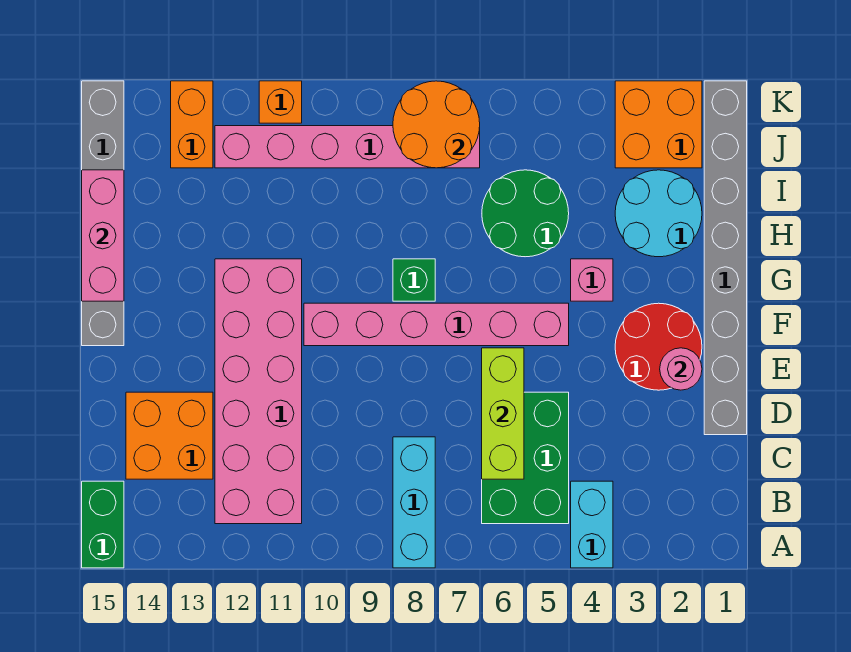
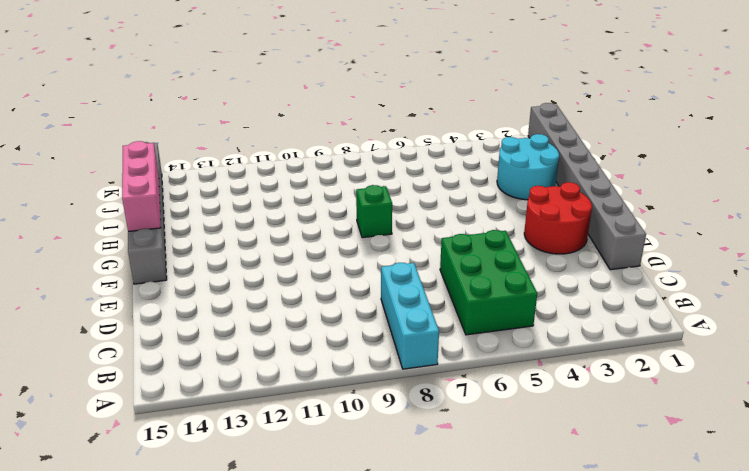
none -> cyan brick A4:B4 level 1
none -> green brick A15:B15 level 1
none -> pink brick B11:G12 level 1

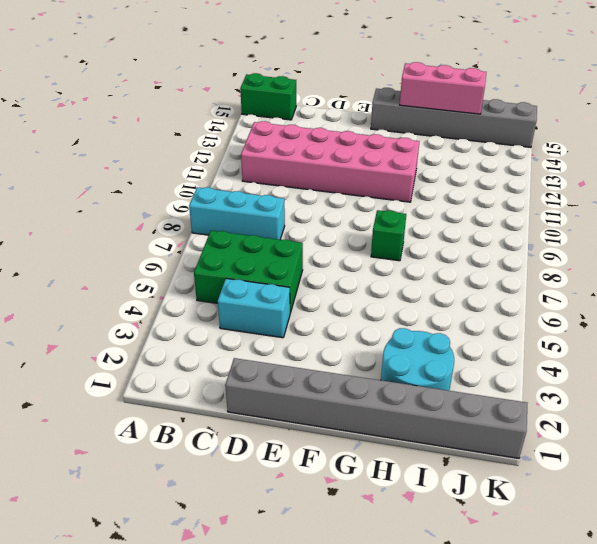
cyan brick C4:D4 level 1 -> cyan brick A4:B4 level 1
none -> orange brick C13:D14 level 1
none -> red round brick E2:F3 level 1
none -> pink brick F5:F10 level 1

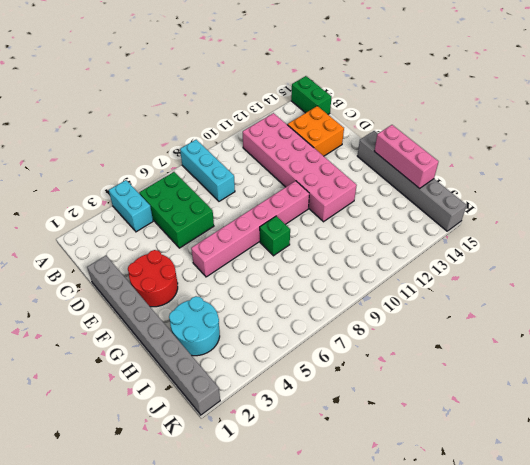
none -> pink brick G4 level 1
none -> green round brick H5:I6 level 1
none -> orange brick J2:K3 level 1

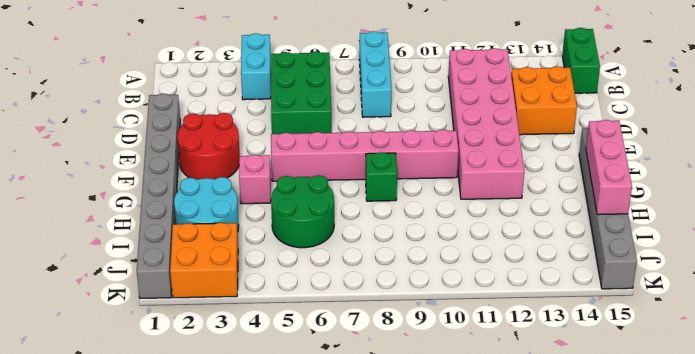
none -> pink brick J7:J12 level 1
none -> orange brick J13:K13 level 1
none -> orange brick K11 level 1

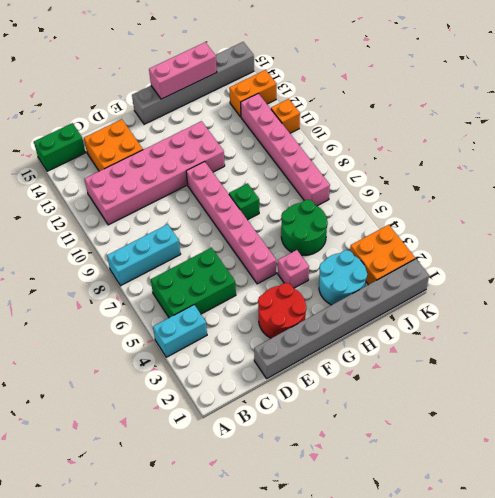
none -> lime brick C6:E6 level 2
none -> pink round brick E2 level 2
none -> orange round brick J7:K8 level 2

